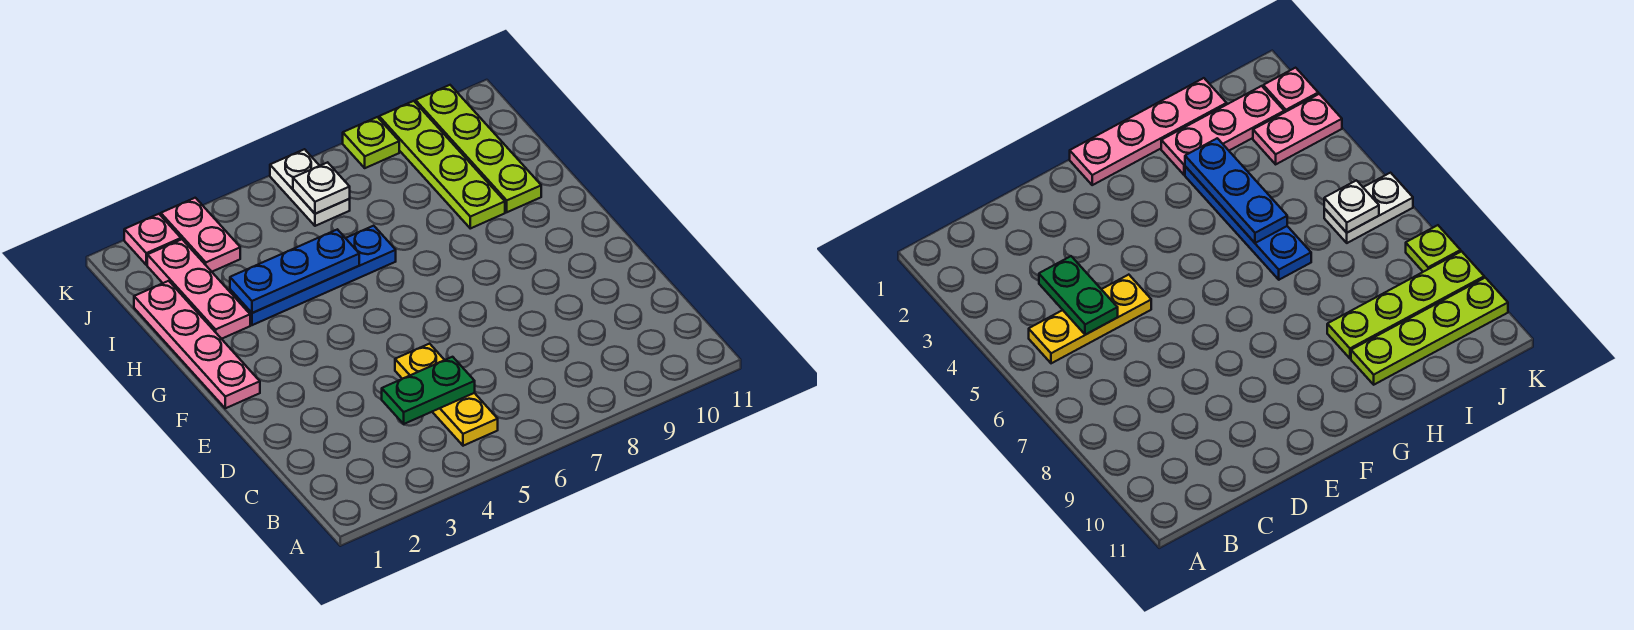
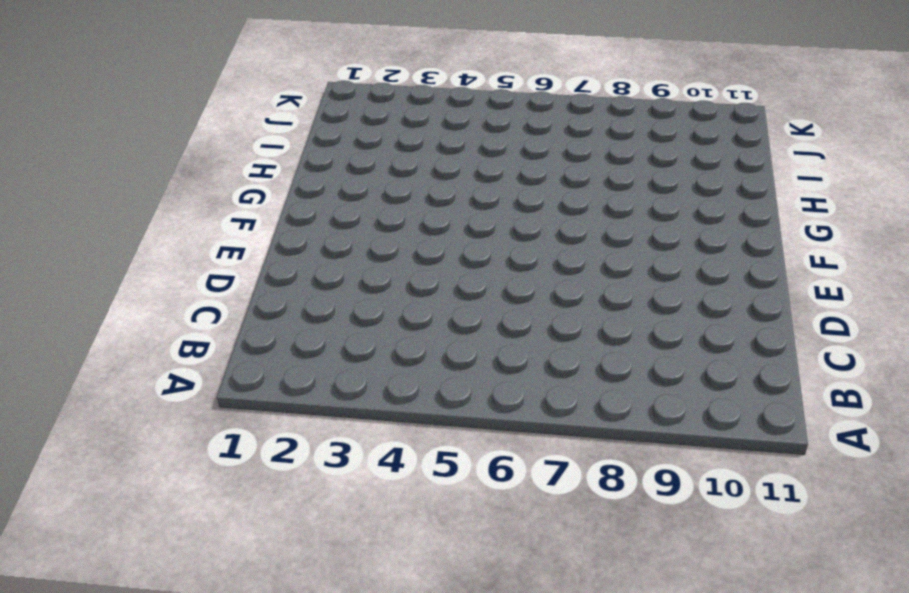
none -> yellow plate B5:D5 level 1
none -> pink plate F1:I1 level 1
none -> pink plate H2:J2 level 1

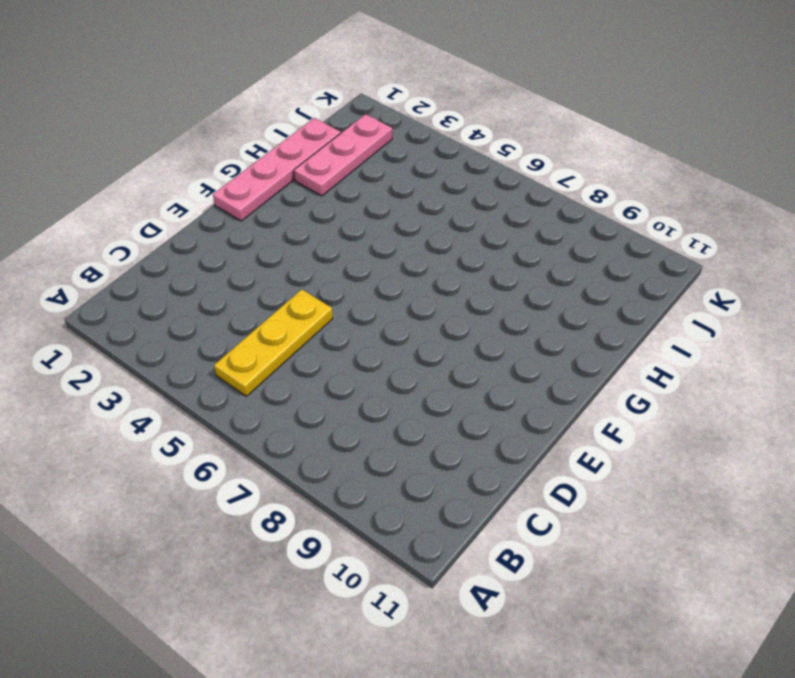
none -> blue plate H3:H6 level 1
none -> lime plate H9:K9 level 1
none -> lime plate H10:K10 level 1

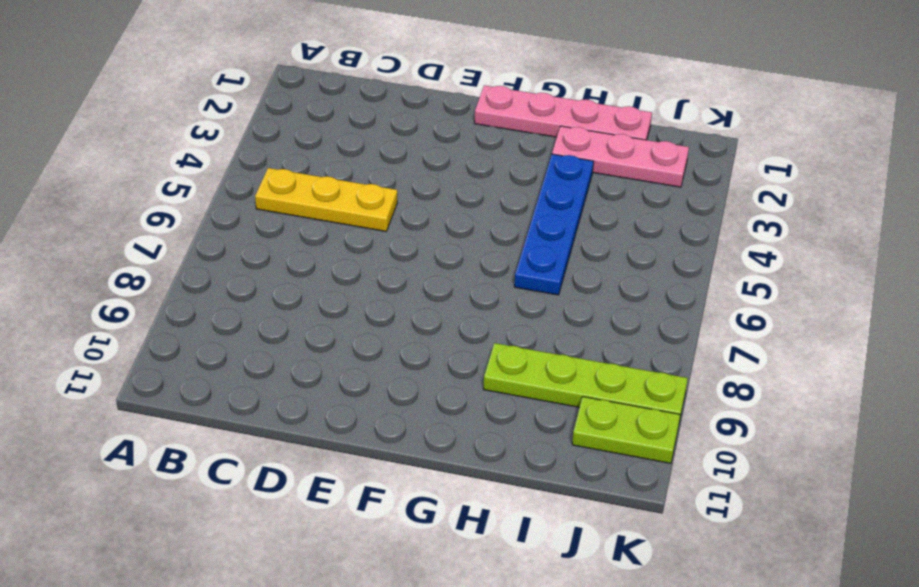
lime plate J10:K10 level 1 -> lime plate H10:K10 level 1
none -> pink plate J3:K3 level 1
none -> white plate J6:K6 level 1
none -> pink plate K2 level 1

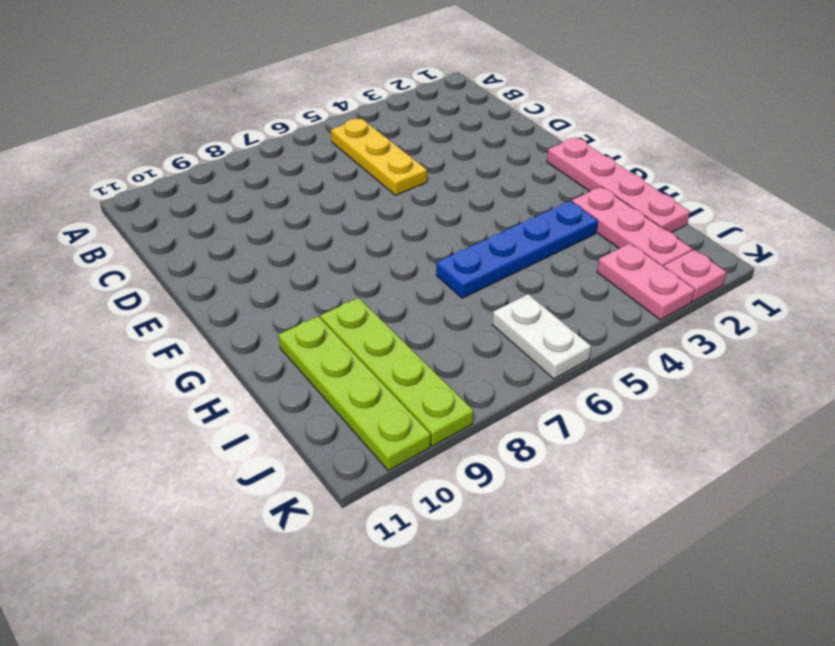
none -> lime plate K8 level 1
none -> green plate C4:C5 level 2
none -> blue plate H3:H5 level 2

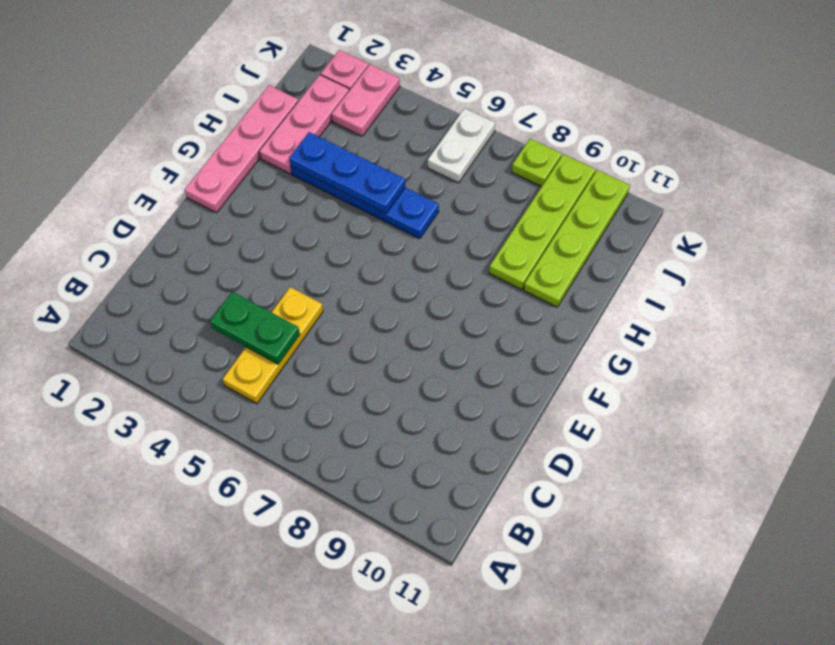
none -> white plate J6 level 2

